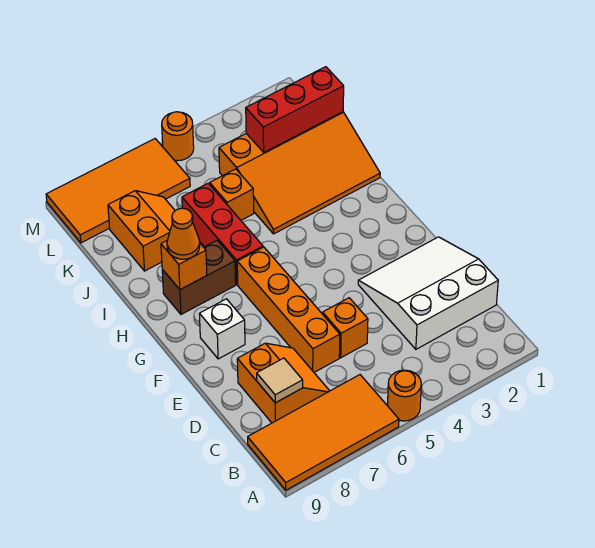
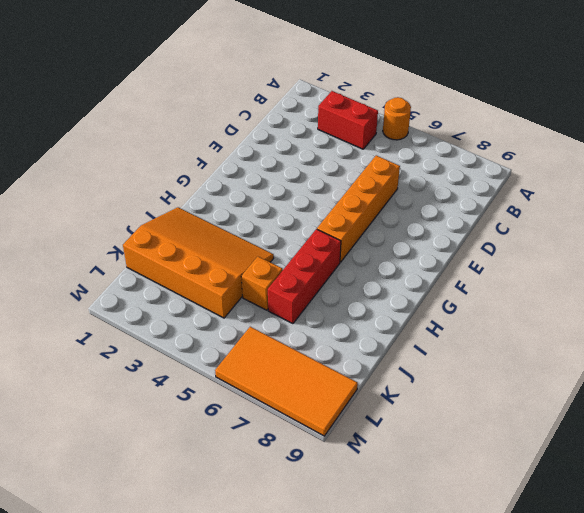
red brick B3:B4 level 1 -> none
none -> orange tile A6:B9 level 1
none -> white slope C1:E3 level 1 top C
none -> orange slope C7:D8 level 1 top 8

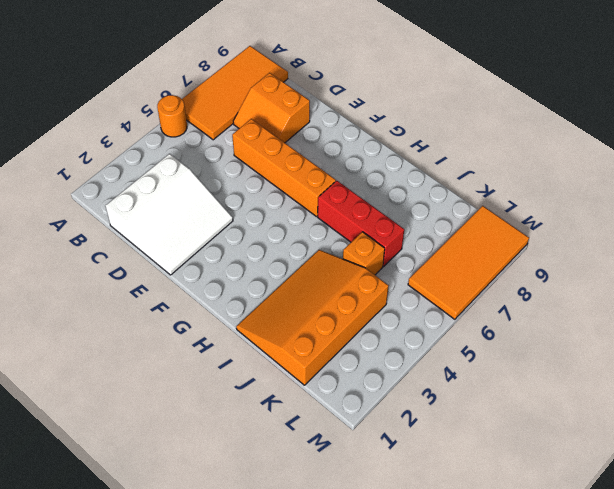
none -> orange brick D5 level 1
none -> white brick F8 level 1
none -> brown brick H7:H8 level 1

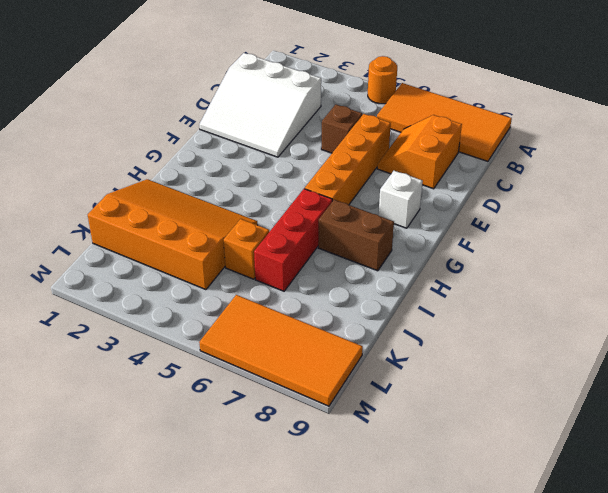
brown brick D5 level 1 -> orange brick D5 level 1
none -> orange slope J7:K8 level 1 top 8
none -> orange round brick M5 level 1
none -> tan tile C8 level 2

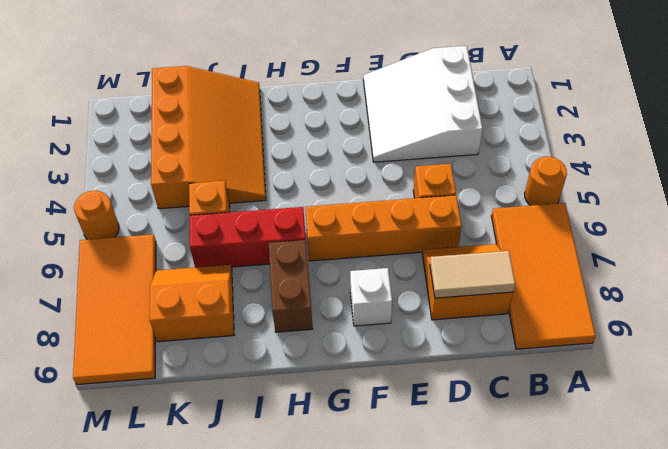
tan tile C8:D8 level 2 -> tan tile C8 level 2
none -> orange brick H8 level 2
none -> red brick K1:K3 level 2
none -> orange cone H8 level 3

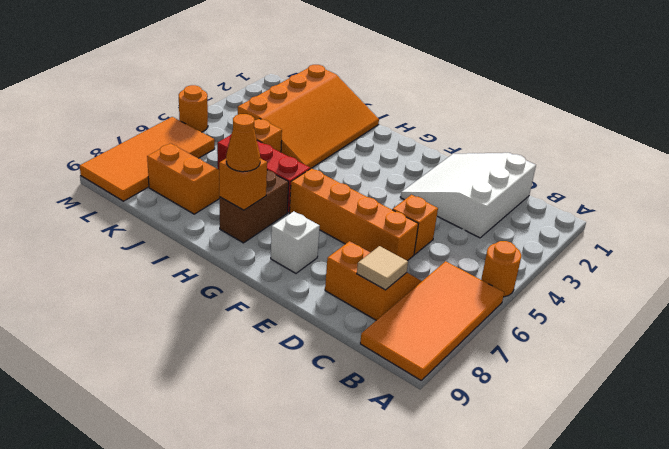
none -> red brick K1:K3 level 2

